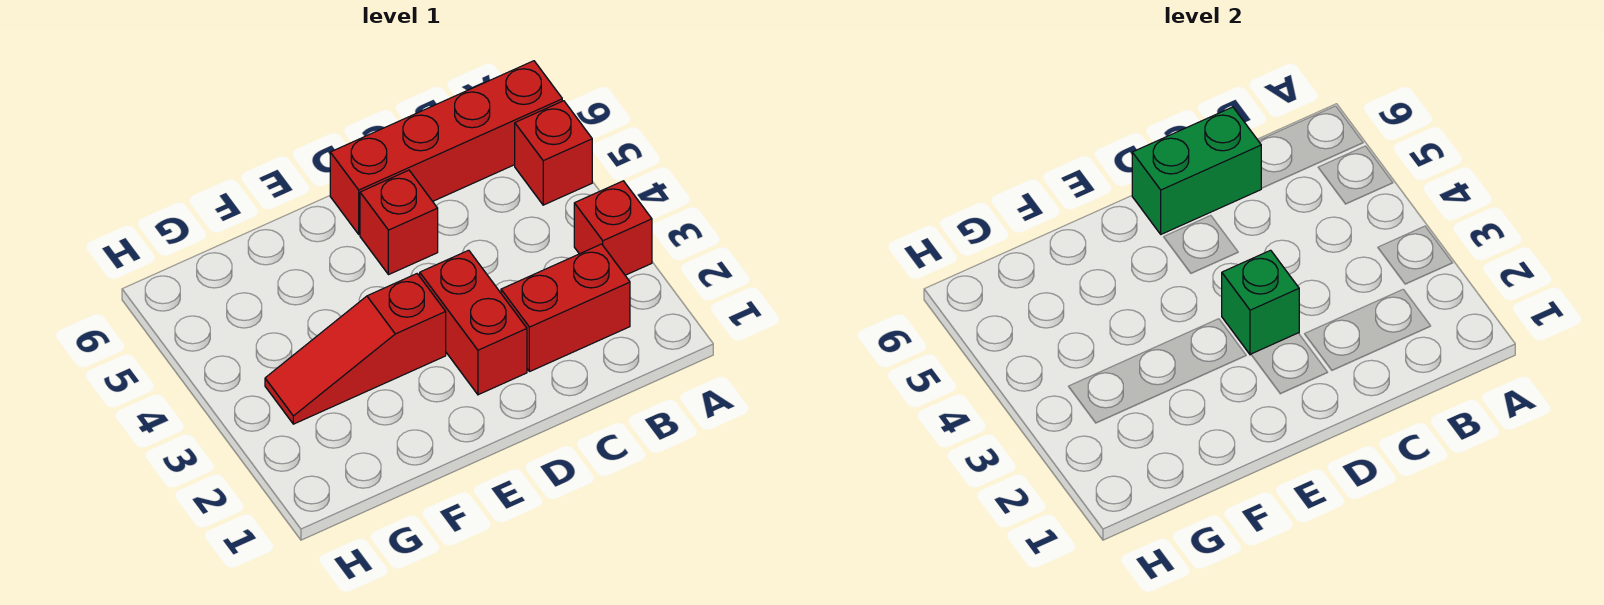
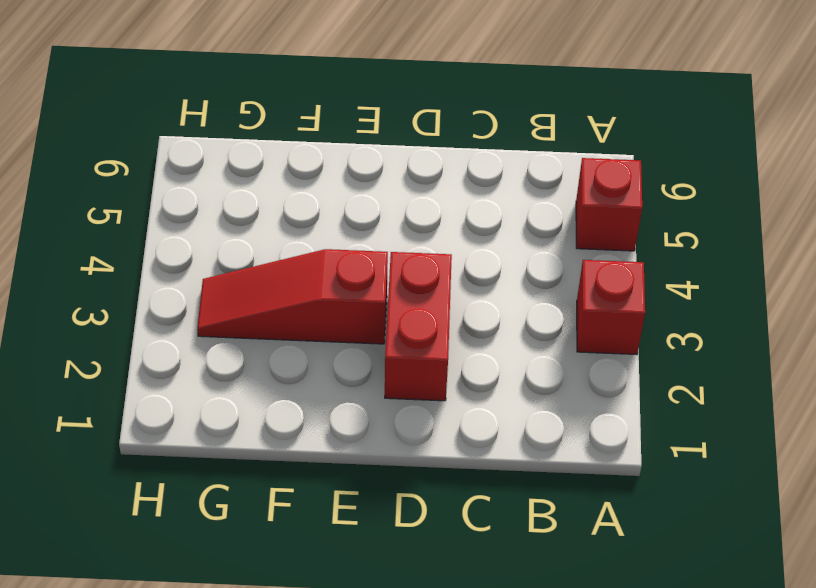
none -> red brick A6:D6 level 1
none -> red brick B2:C2 level 1

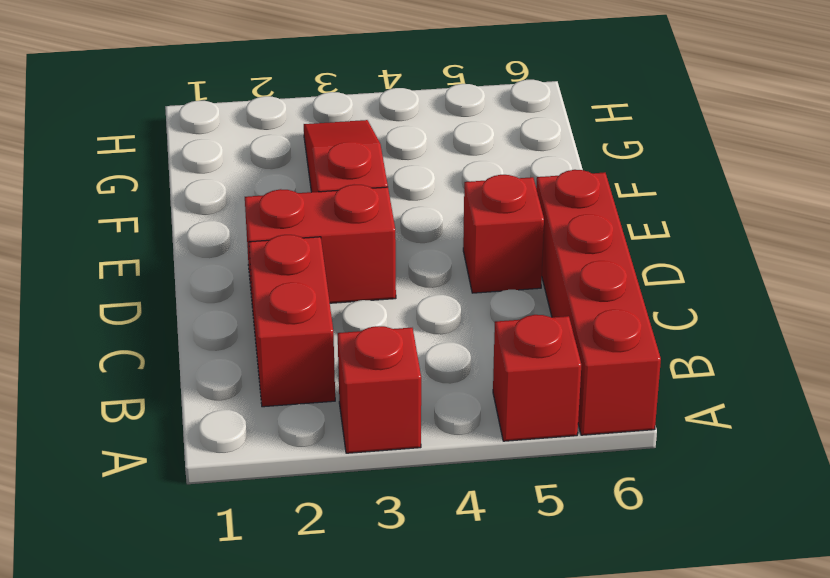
none -> green brick C6:D6 level 2
none -> green brick D3 level 2

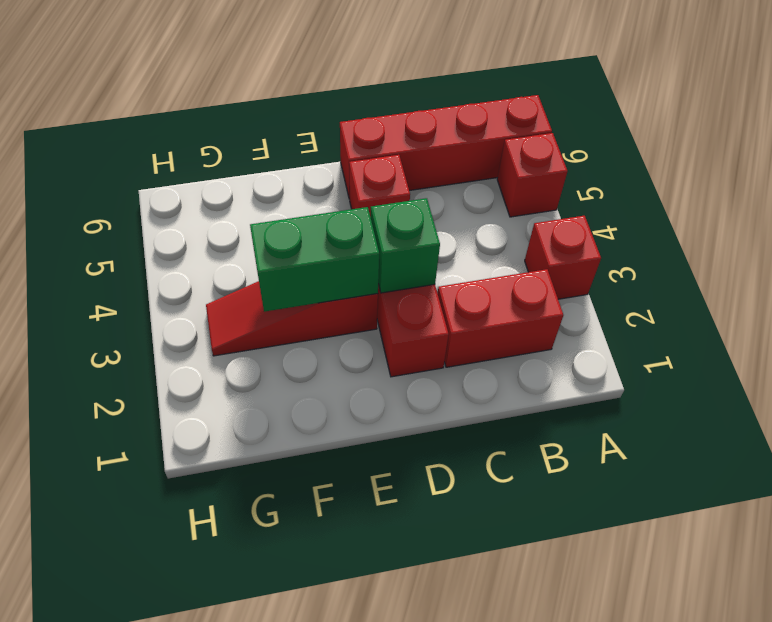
green brick E3:F3 level 2 -> green brick C6:D6 level 2

